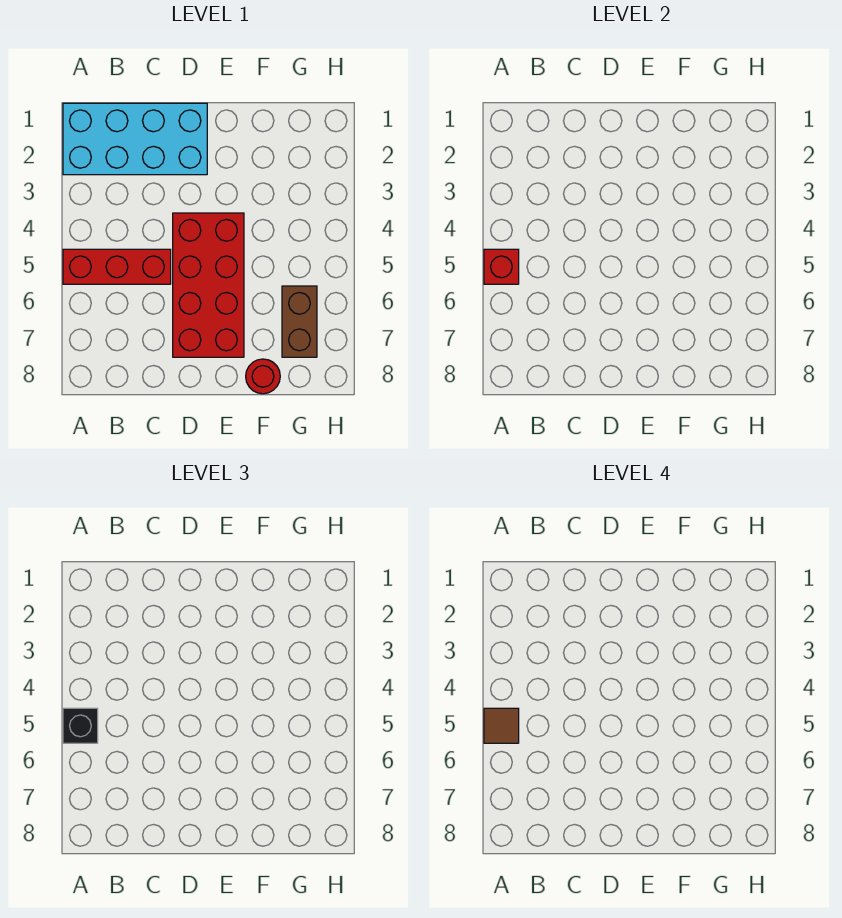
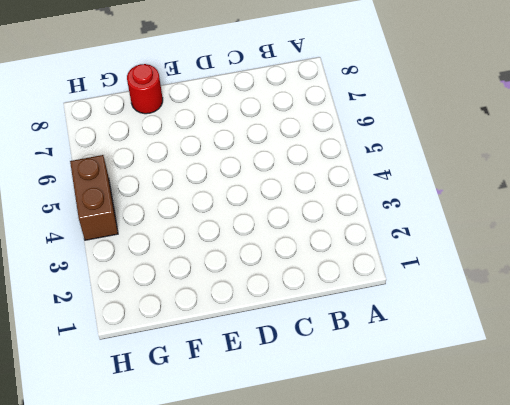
brown brick H4:H5 level 1 -> brown brick G6:G7 level 1
none -> cyan brick A1:D2 level 1
none -> red brick A5:C5 level 1

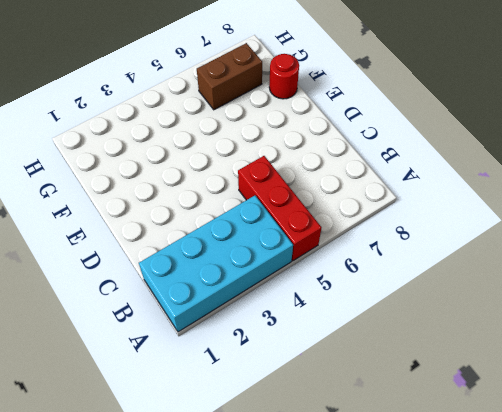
cyan brick A1:B4 level 1 -> cyan brick A1:D2 level 1
none -> red brick D4:E7 level 1
none -> red brick A5 level 2

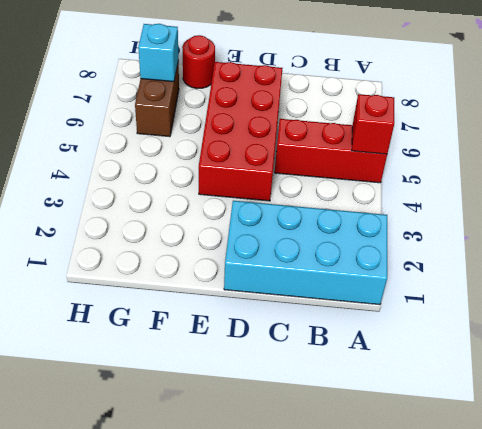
cyan brick G7 level 2 -> none
none -> black brick A5 level 3
none -> brown tile A5 level 4

